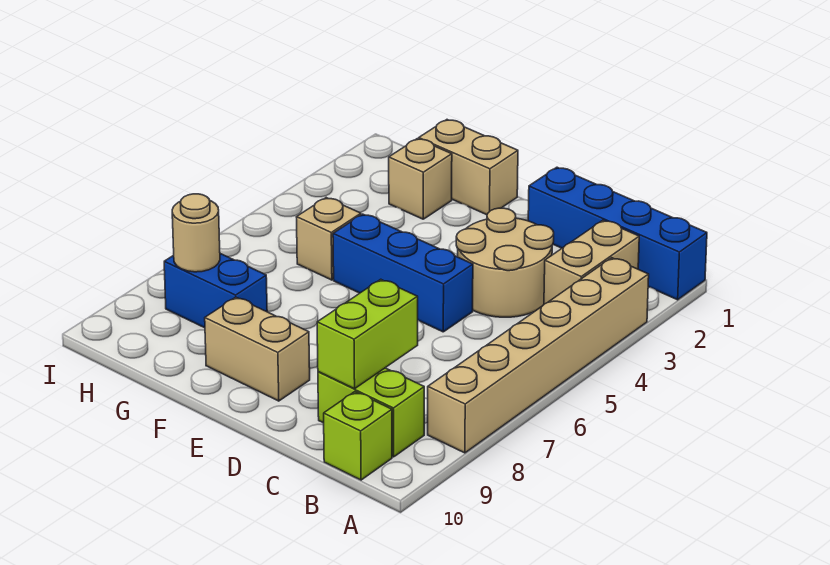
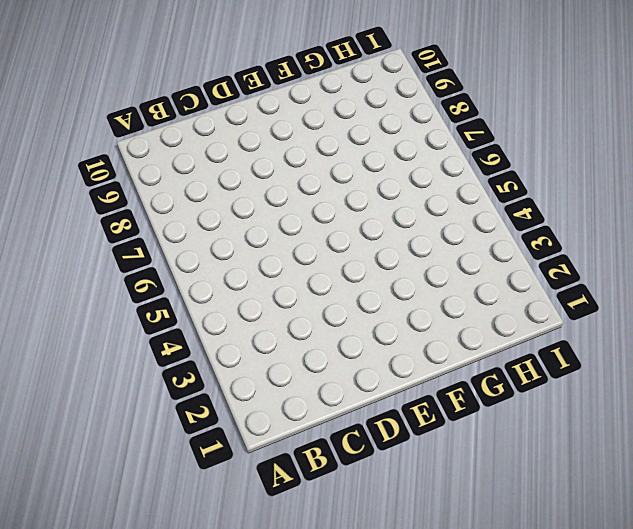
none -> blue brick A1:D1 level 1
none -> tan brick A3:A8 level 1
none -> tan brick B2:B3 level 1

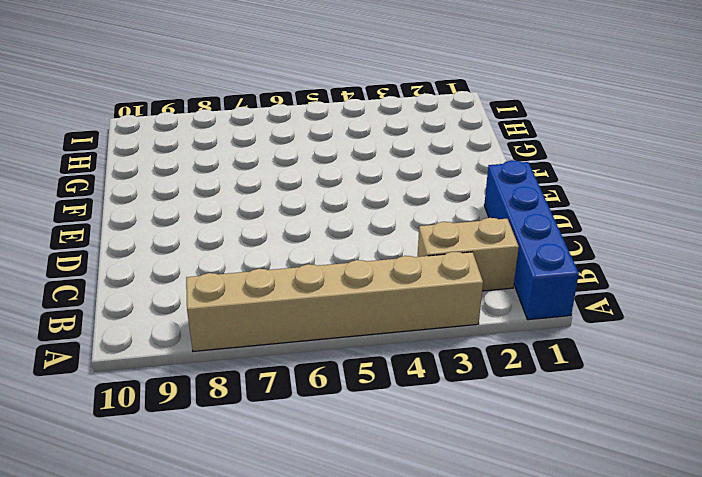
none -> lime brick B9:C9 level 1
none -> lime brick B10 level 1
none -> tan round brick C3:D4 level 1

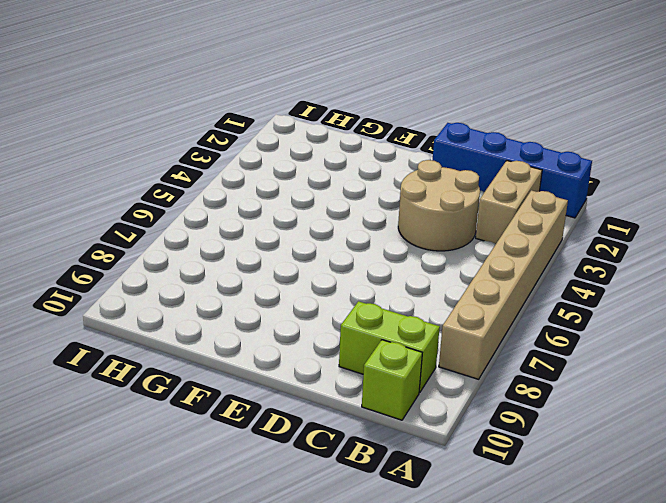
none -> blue brick D5:F5 level 1
none -> tan brick E9:F9 level 1
none -> tan brick F1:G1 level 1

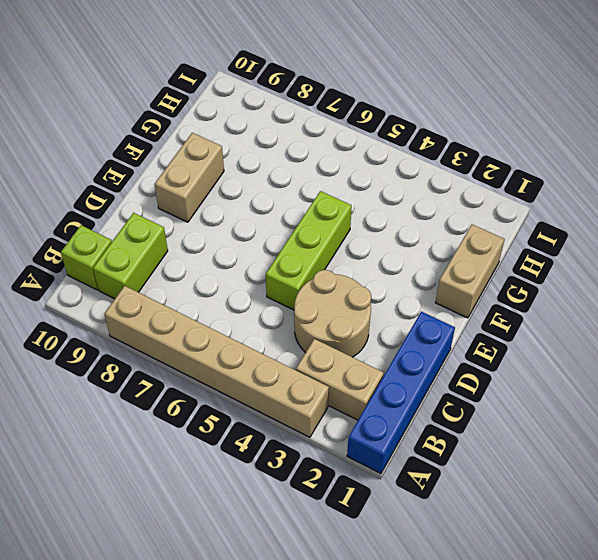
lime brick D5:F5 level 1 -> blue brick D5:F5 level 1
none -> tan brick G2 level 1
none -> tan brick G5 level 1
none -> blue brick G8:H8 level 1

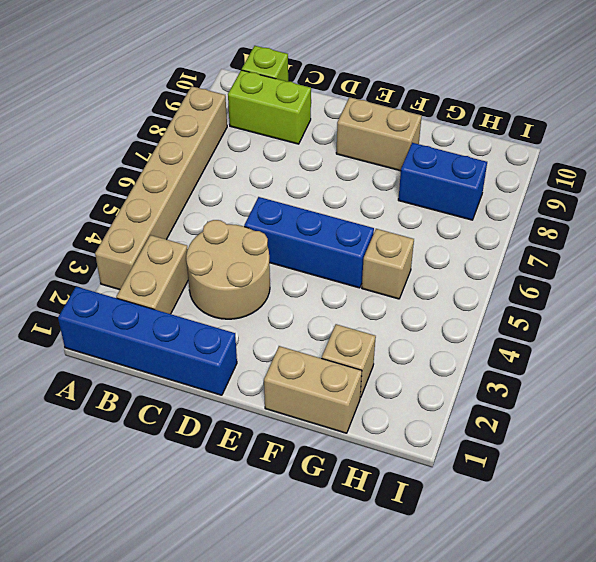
none -> lime brick C8:C9 level 2
none -> tan round brick H8 level 2

